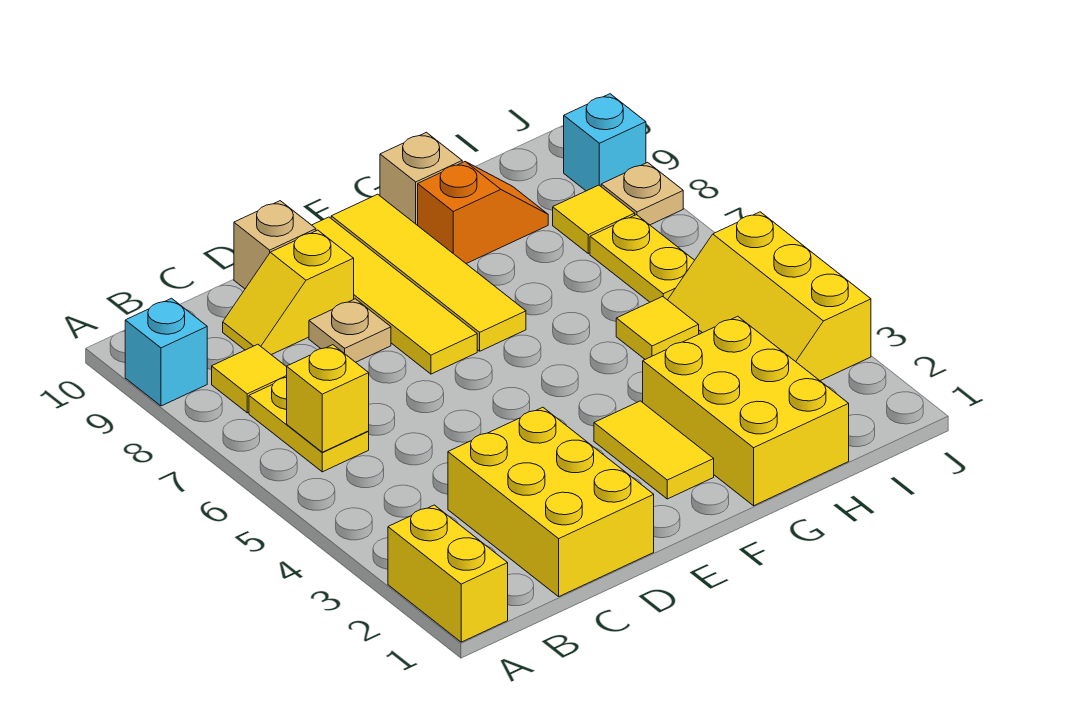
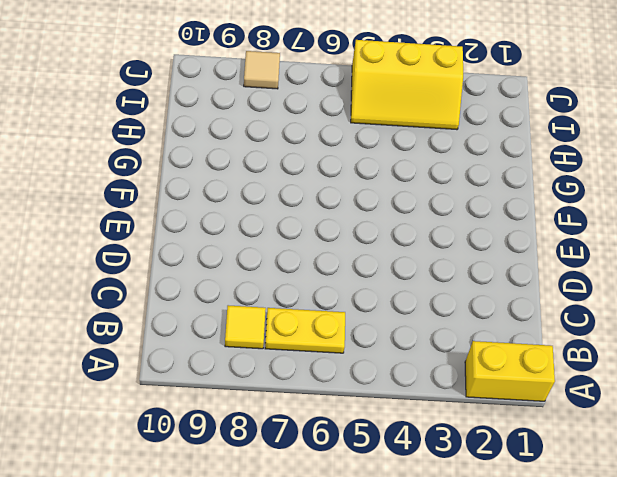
tan tile J8 level 1 -> tan plate J8 level 1
none -> cyan brick A9 level 1
none -> yellow brick C1:D3 level 1
none -> yellow slope C9:D9 level 1 top D

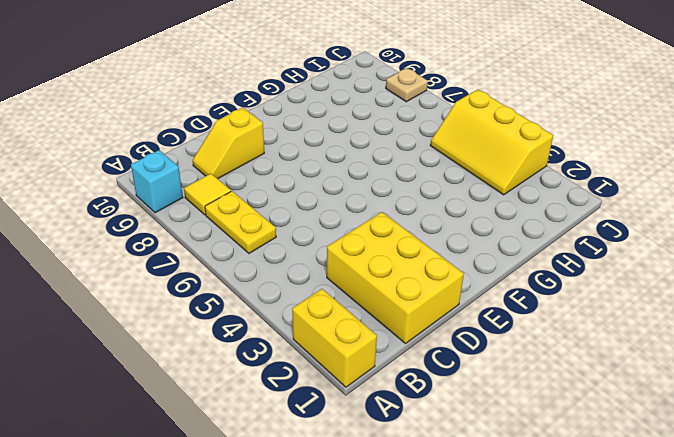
none -> tan plate D8 level 1
none -> tan brick D10 level 1
none -> yellow tile E7:E10 level 1

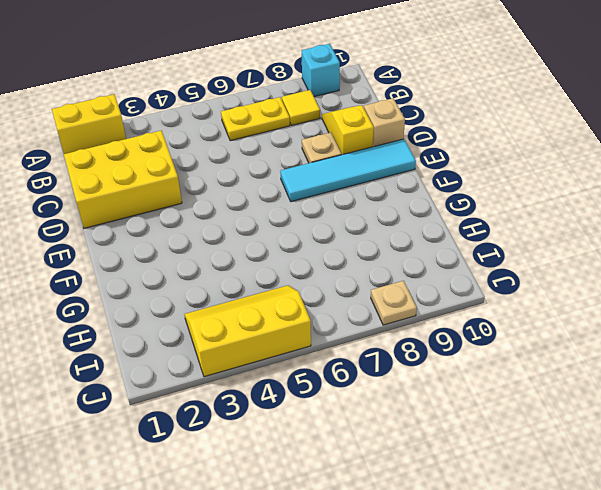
cyan tile E7:E10 level 1 -> yellow tile E7:E10 level 1
none -> yellow tile F2:F3 level 1
none -> yellow tile F7:F10 level 1
none -> yellow brick G1:H3 level 1

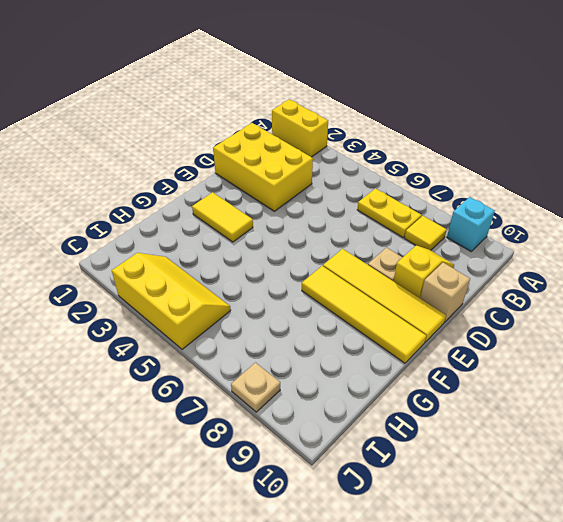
none -> yellow brick G1:H3 level 1
none -> orange slope G9:H9 level 1 top G
none -> tan brick G10 level 1

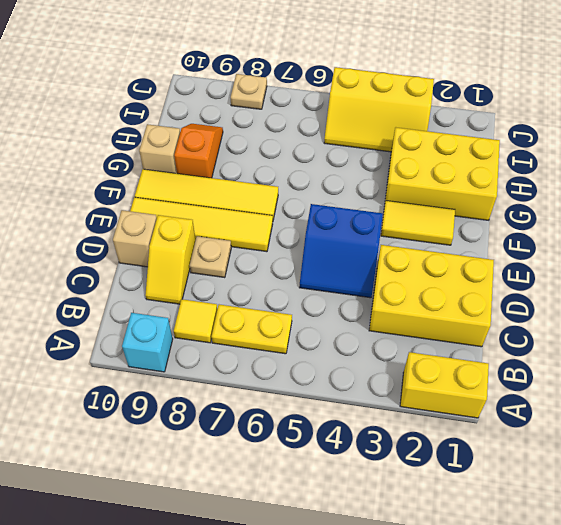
blue slope D4:E5 level 1 top E -> none
none -> yellow tile H5 level 1
none -> yellow plate I6:I7 level 1
none -> yellow tile I8 level 1

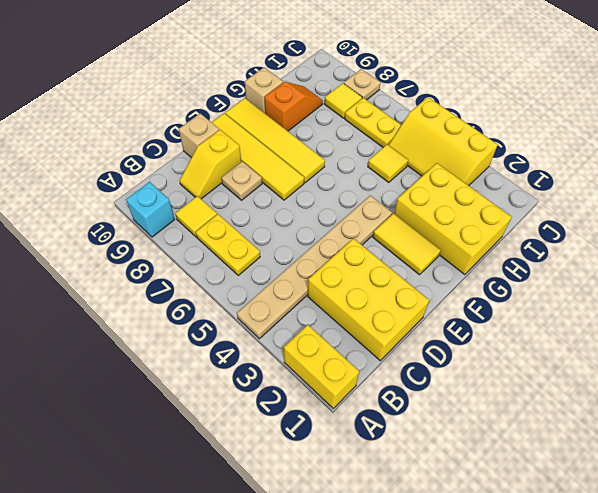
tan plate A4:F4 level 1 -> none
none -> cyan brick J9 level 1
none -> yellow brick B6 level 2

